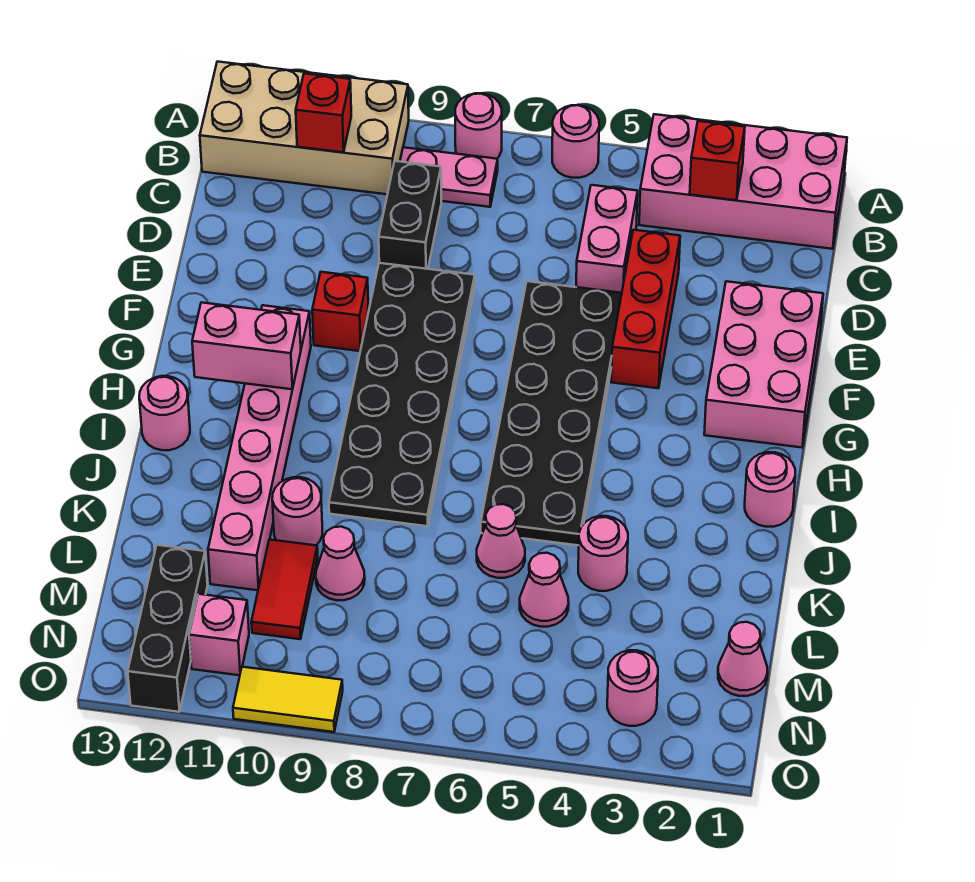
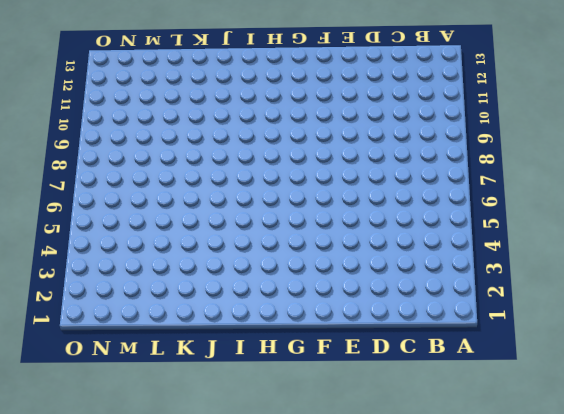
none -> pink brick A1:B4 level 1
none -> pink round brick A6 level 1
none -> pink round brick A8 level 1

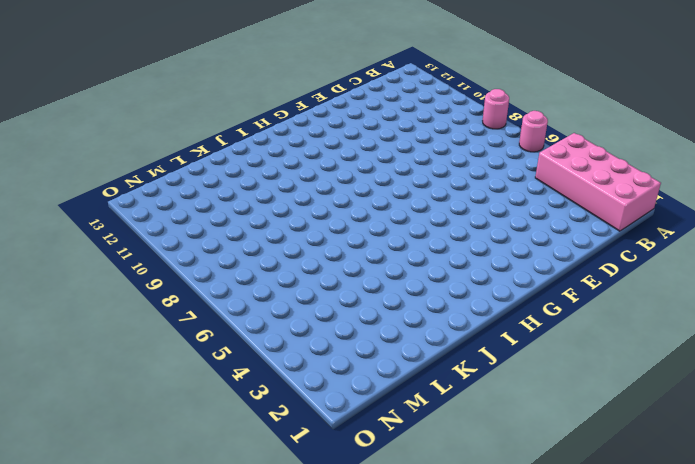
none -> tan brick A10:B13 level 1
none -> pink plate B8:B9 level 1
none -> pink brick C5:D5 level 1

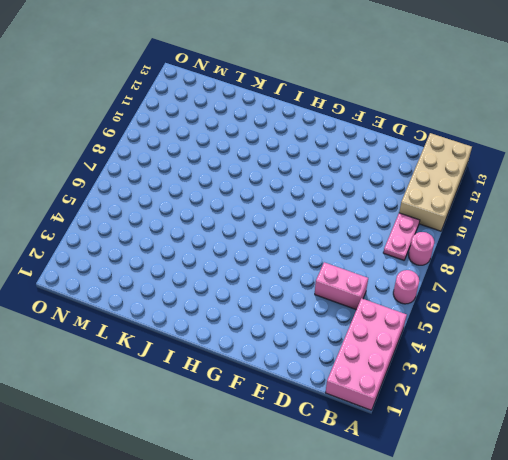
none -> black brick C9:D9 level 1
none -> red brick D4:F4 level 1
none -> pink brick E1:G2 level 1

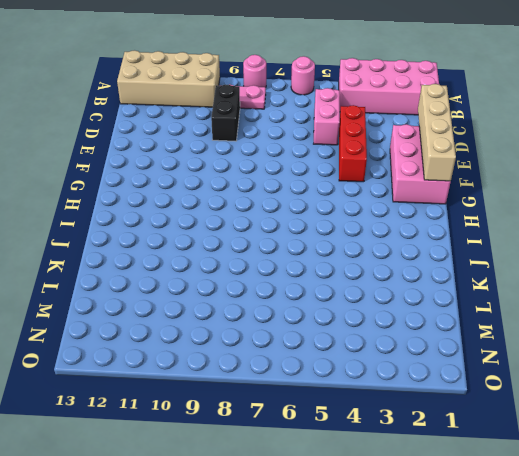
tan brick D1:G1 level 2 -> none
none -> black plate E5:J6 level 1
none -> black plate E8:J9 level 1
none -> red brick F10 level 1

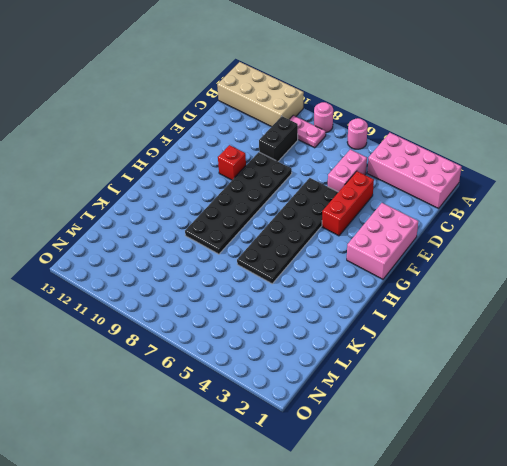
none -> pink brick G11:L11 level 1
none -> pink round brick I1 level 1
none -> pink round brick I13 level 1

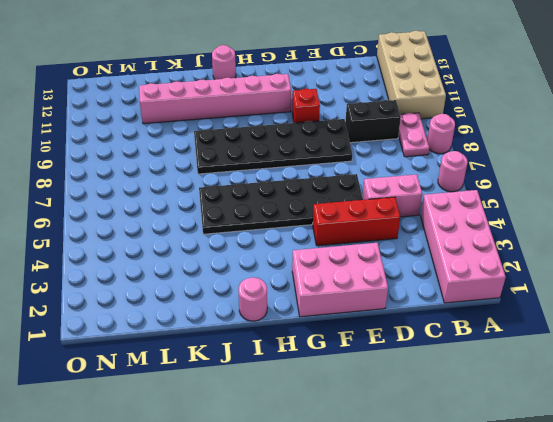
none -> pink round brick K4 level 1
none -> pink cone K6 level 1
none -> pink round brick K10 level 1

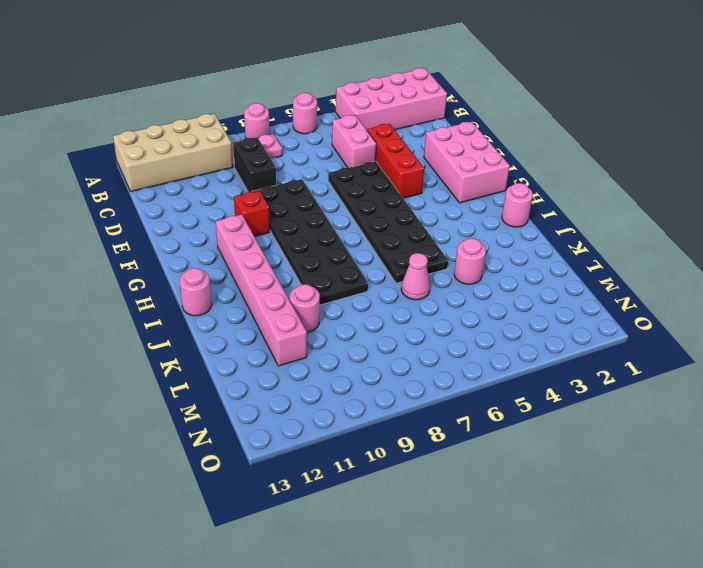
none -> pink cone L5 level 1
none -> pink cone L9 level 1
none -> red tile L10:M10 level 1

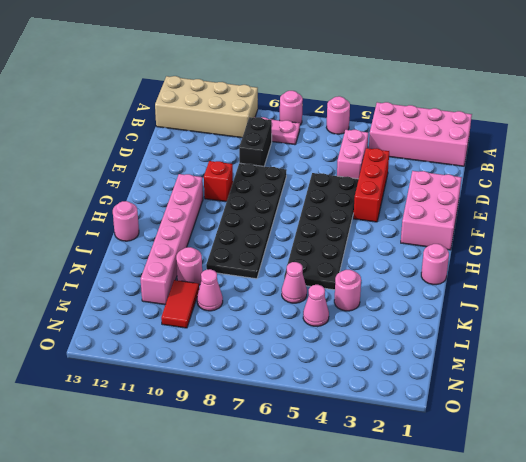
none -> pink cone M1 level 1
none -> black brick M12:O12 level 1
none -> pink round brick N3 level 1

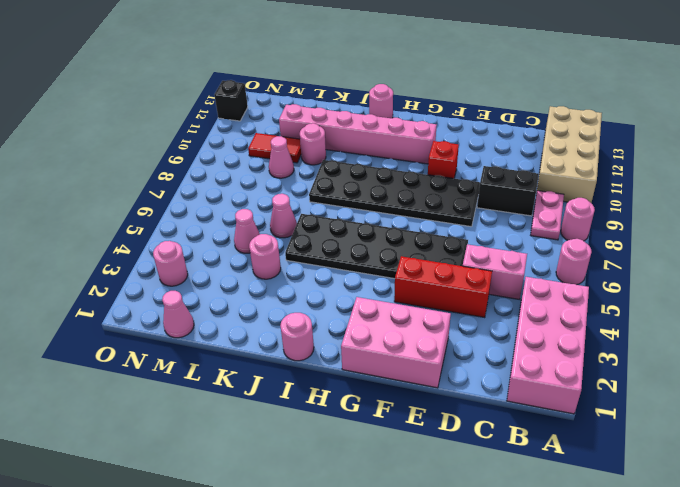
black brick O12 level 1 -> black brick M12:O12 level 1
none -> pink brick N11 level 1
none -> yellow tile O9:O10 level 1
none -> red brick B3 level 2

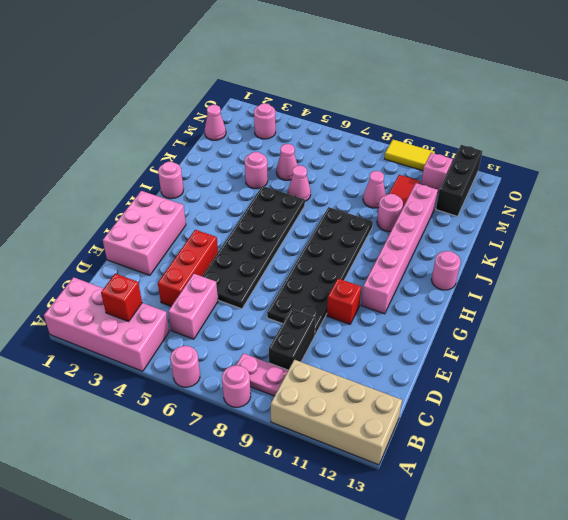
none -> red brick B11 level 2
none -> pink brick H11:H12 level 2

